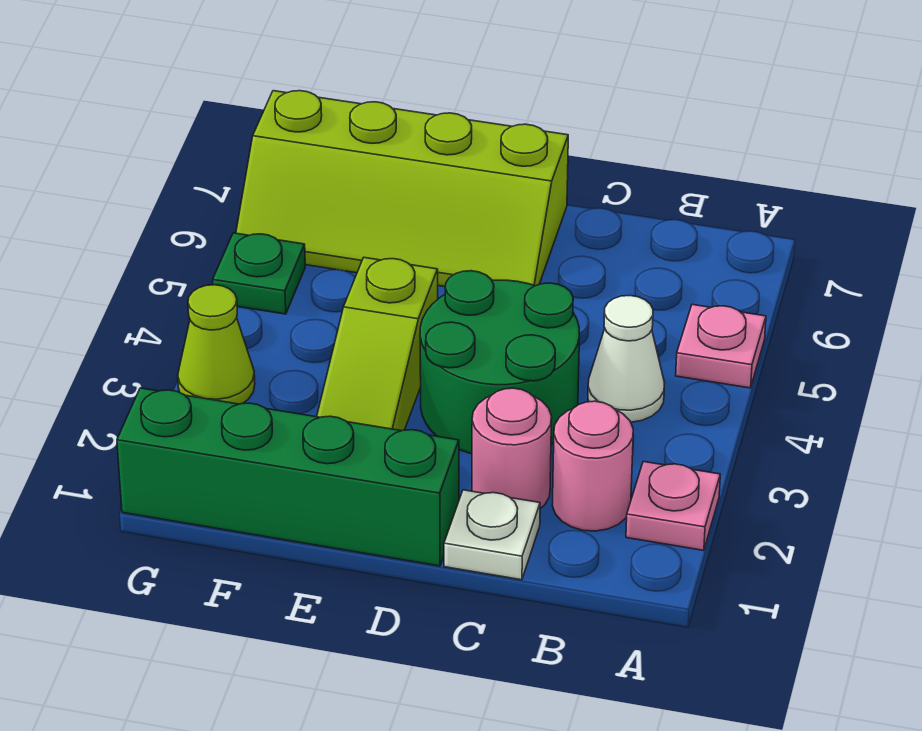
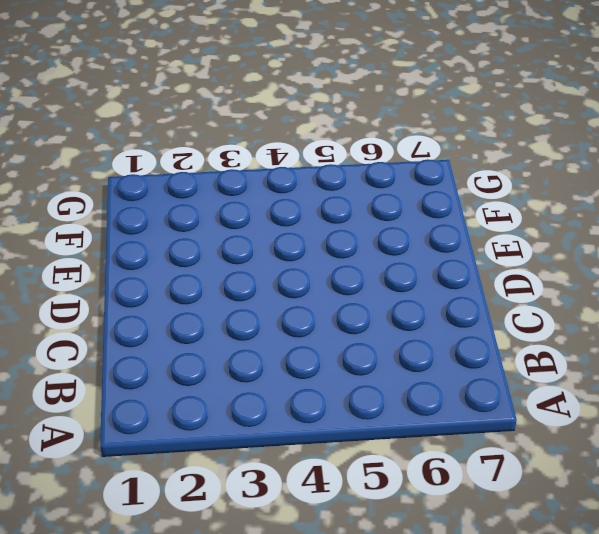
none -> pink plate A2 level 1
none -> pink plate A5 level 1
none -> pink round brick B2 level 1

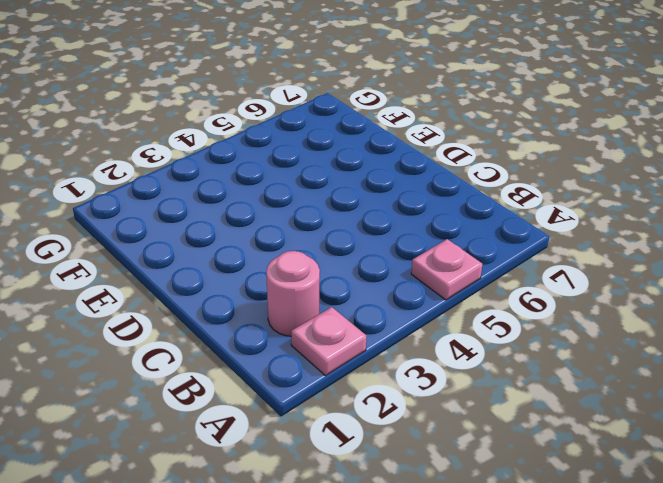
none -> white cone B4 level 1
none -> white plate C1 level 1
none -> pink round brick C2 level 1

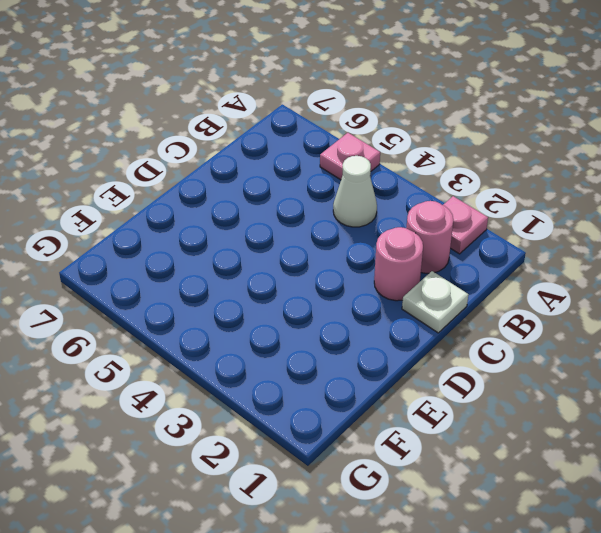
none -> green round brick C3:D4 level 1
none -> green brick D1:G1 level 1
none -> lime slope D6:G7 level 1 top 7

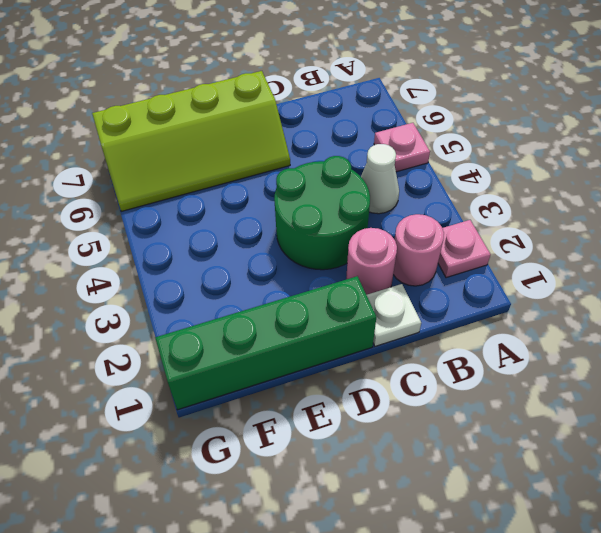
none -> lime slope E2:E4 level 1 top 4
none -> lime cone G3 level 1
none -> green plate G5 level 1

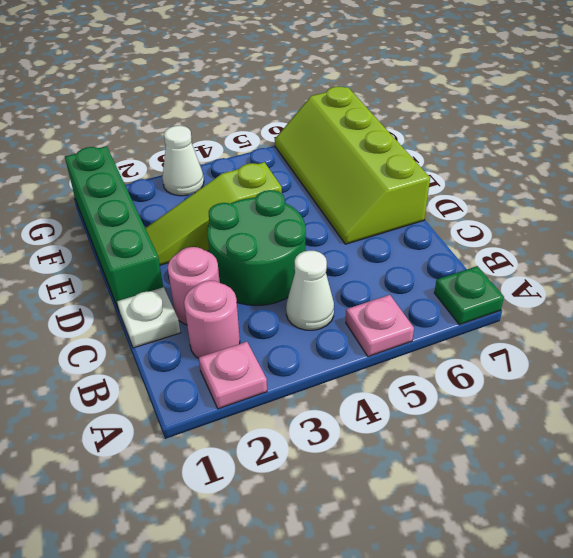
green plate A7 level 1 -> green plate G5 level 1
white cone G3 level 1 -> lime cone G3 level 1

